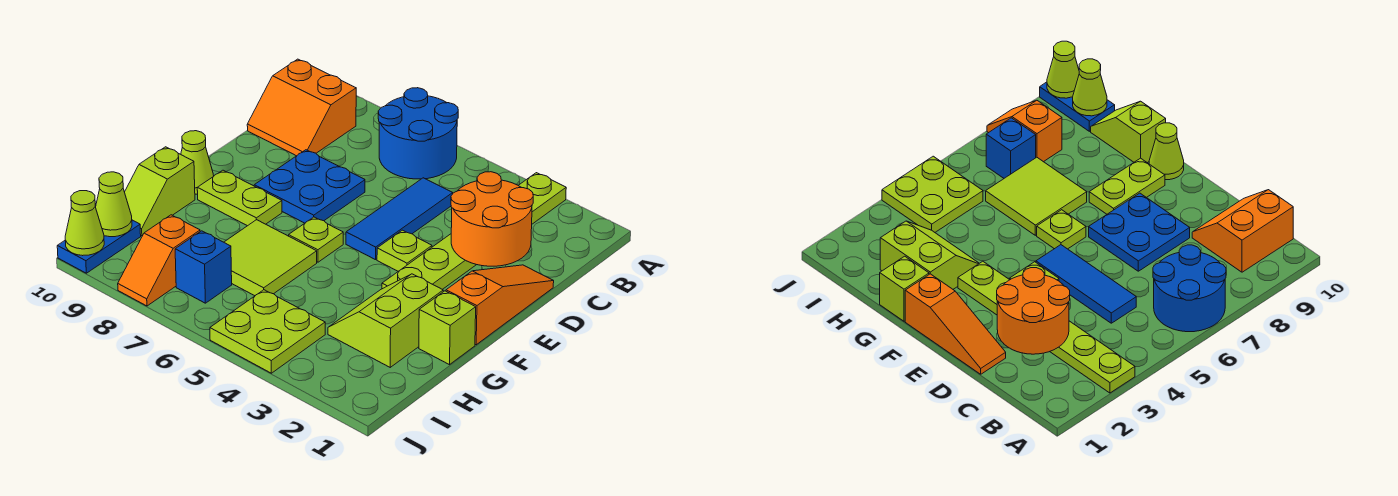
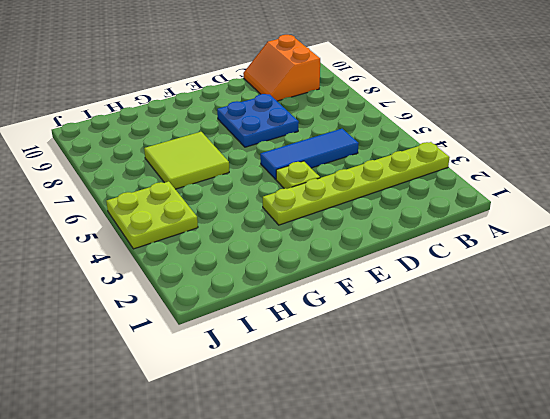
none -> blue round brick A6:B7 level 1
none -> orange slope D1:F1 level 1 top F
none -> lime plate F6 level 1

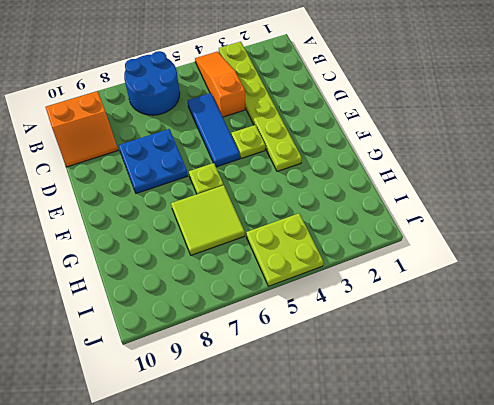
orange slope A4:C4 level 1 top C -> orange slope D1:F1 level 1 top F
none -> lime plate F8:F9 level 1
none -> lime cone F10 level 1
none -> lime brick G1 level 1

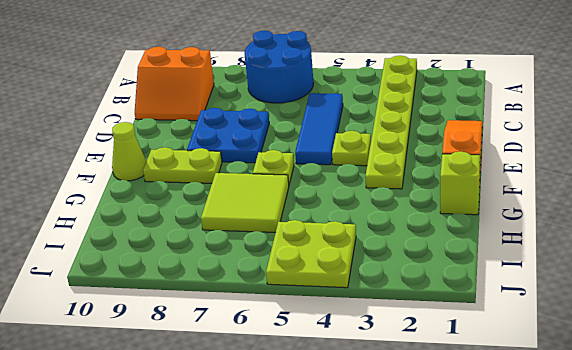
none -> lime slope G2:H3 level 1 top 2
none -> lime slope G10:H10 level 1 top G
none -> blue brick I7 level 1

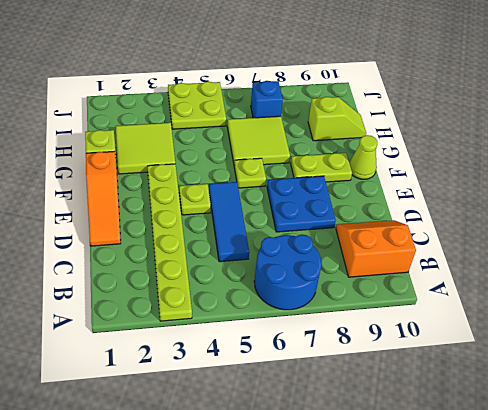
lime tile G2:H3 level 1 -> lime slope G2:H3 level 1 top 2
lime slope H9:H10 level 1 top 9 -> lime slope G10:H10 level 1 top G
none -> orange slope I8:J8 level 1 top I
none -> blue plate I10:J10 level 1
none -> orange round brick C2:D3 level 2

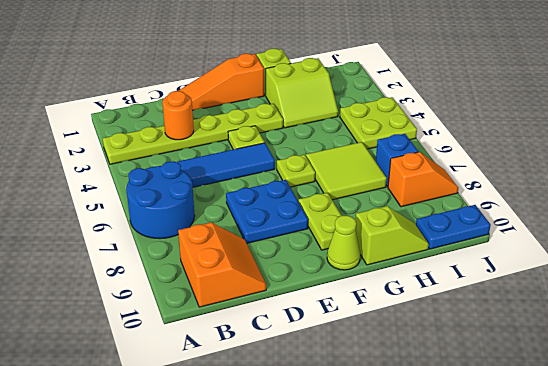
orange round brick C3 level 2 -> orange round brick C2:D3 level 2
none -> lime cone I10 level 2
none -> lime cone J10 level 2

